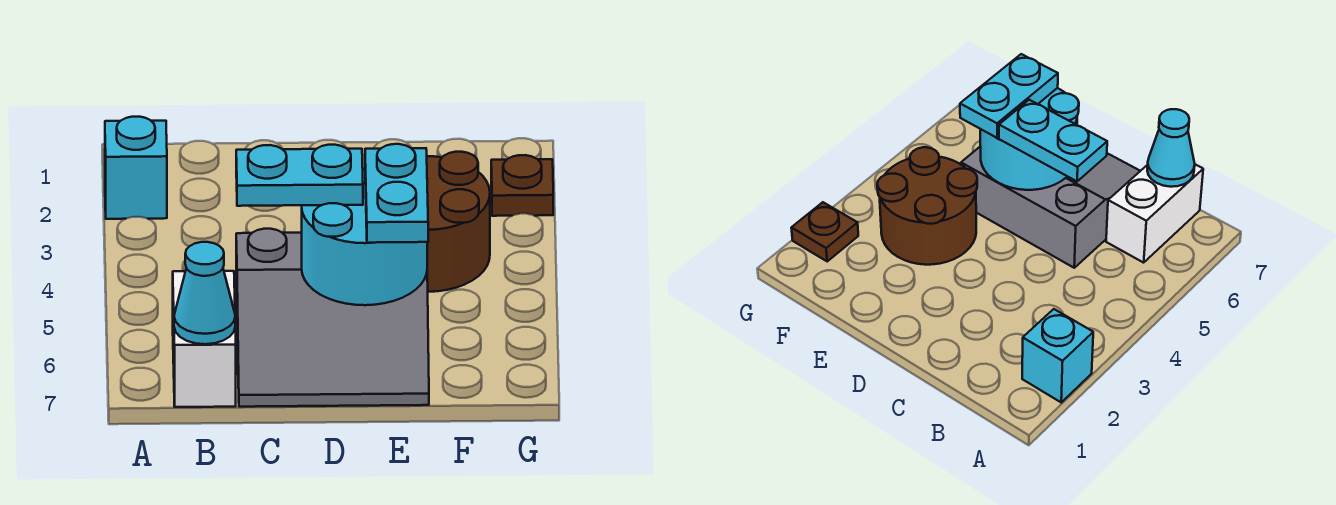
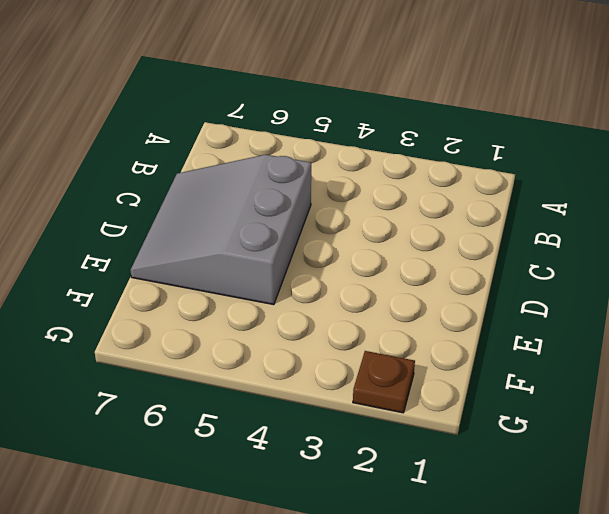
none -> cyan brick A2 level 1
none -> white brick B6:B7 level 1

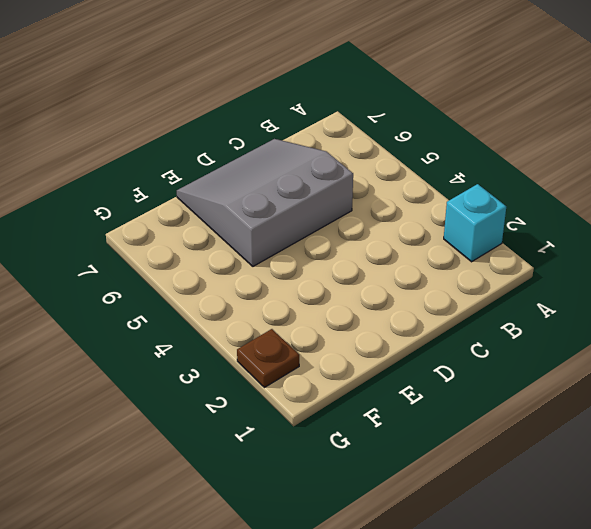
none -> white brick B6:B7 level 1
none -> brown round brick E3:F4 level 1

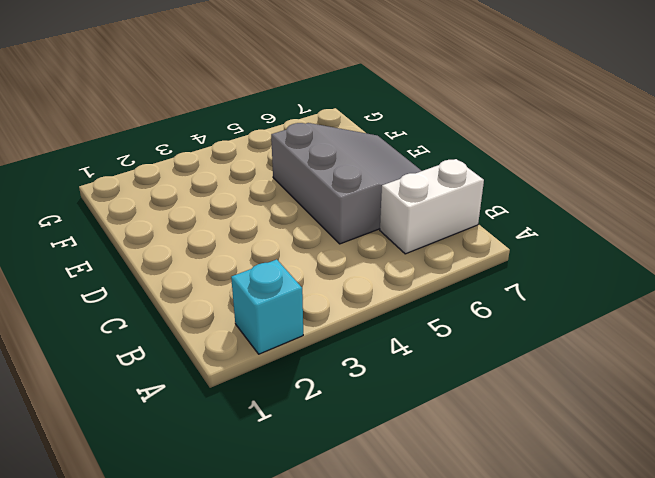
none -> brown round brick E3:F4 level 1
none -> brown plate G2 level 1

